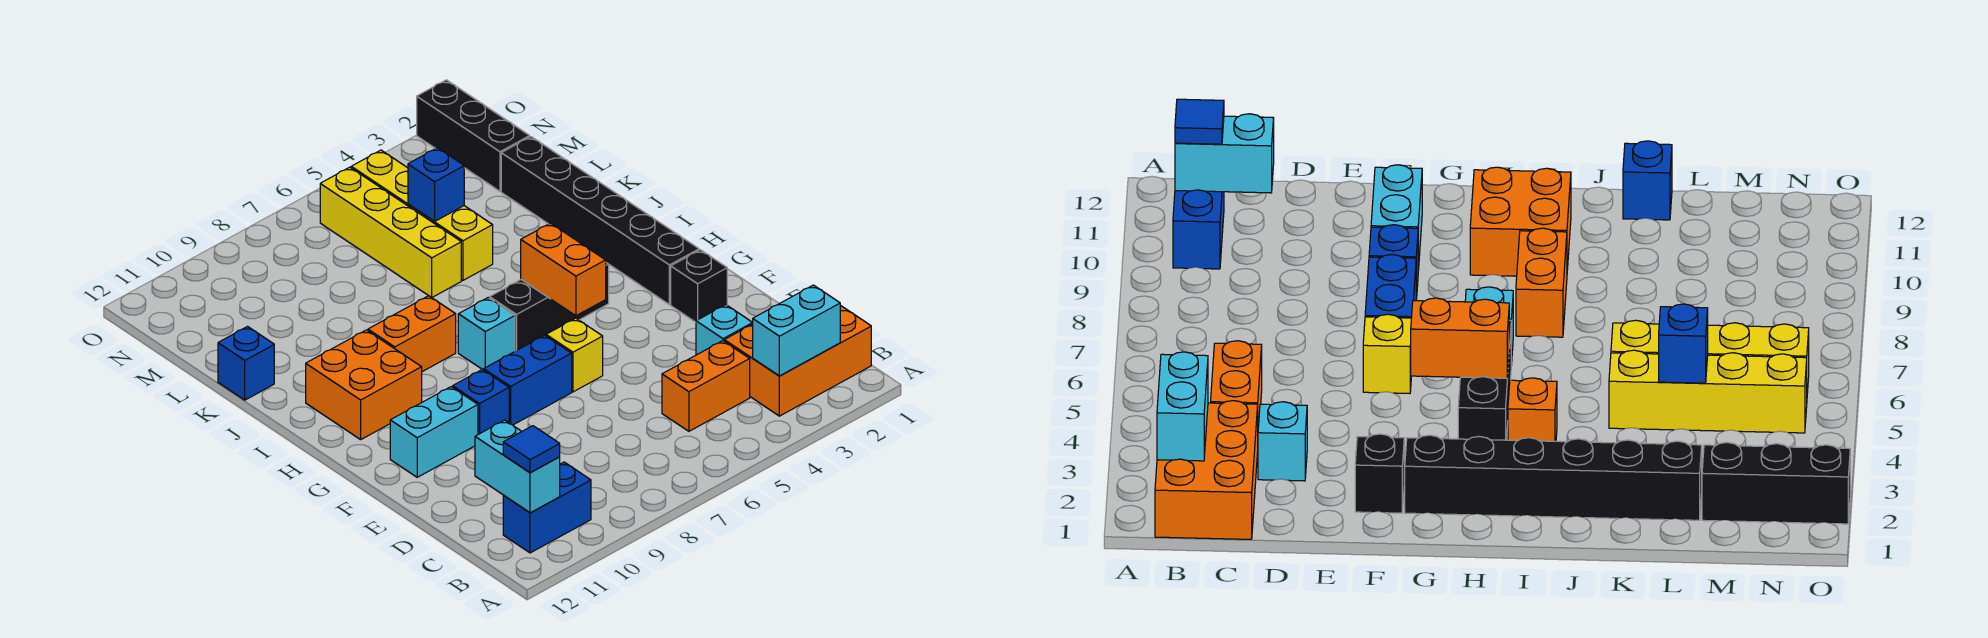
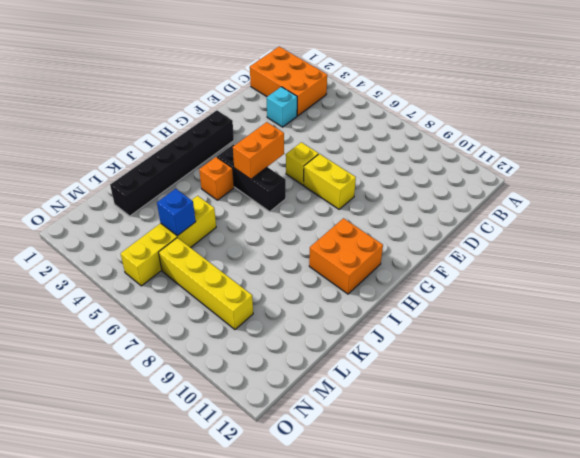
yellow brick F7:F8 level 1 -> blue brick F7:F8 level 1
yellow brick M6:M9 level 1 -> yellow brick K6:N6 level 1
none -> blue brick B10:B11 level 1
none -> orange brick C4:C5 level 1
none -> black brick F2 level 1

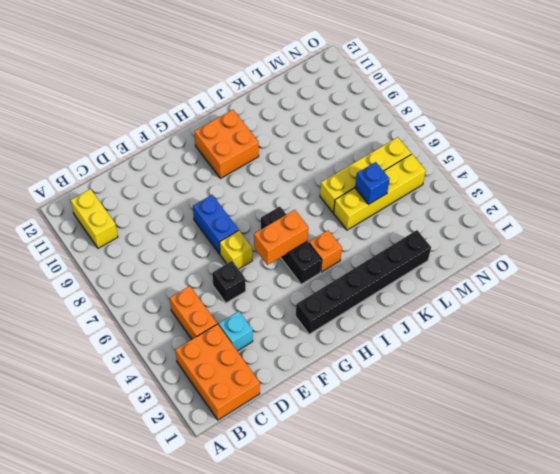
yellow brick B10:B11 level 1 -> blue brick B10:B11 level 1
black brick E5 level 1 -> black brick F2 level 1
none -> blue brick F9 level 1
none -> cyan brick F10:F11 level 1
none -> cyan brick H7 level 1

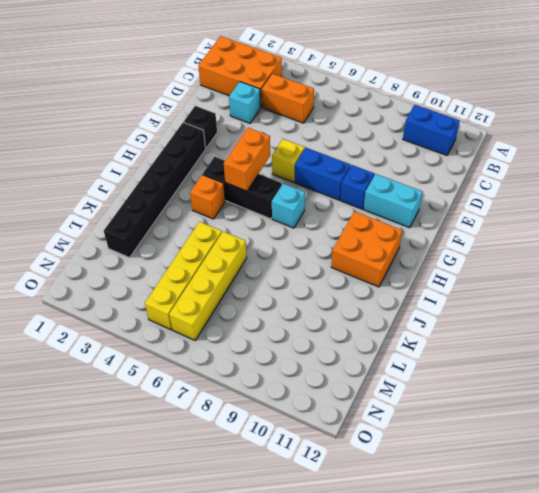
none -> orange brick I8:I9 level 1
none -> blue brick K12 level 1
none -> black brick M2:O2 level 1

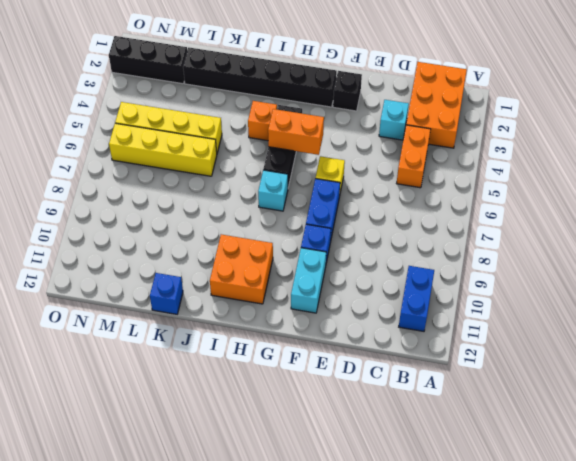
none -> orange brick I8:I9 level 1
none -> cyan brick B2:B3 level 2
none -> cyan brick B11:C11 level 2

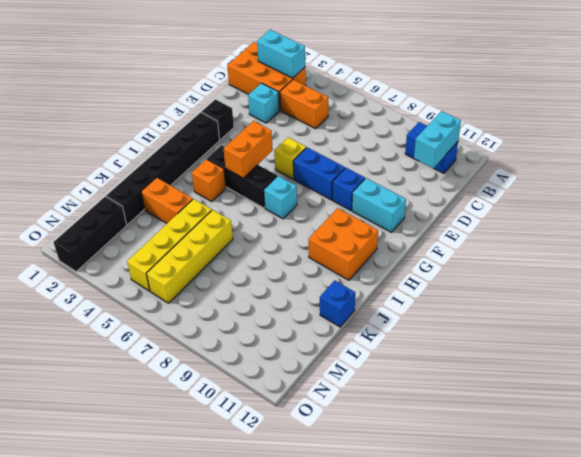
orange brick K3:K4 level 1 -> orange brick I8:I9 level 1
none -> blue brick L5 level 2
none -> blue tile B11 level 3

